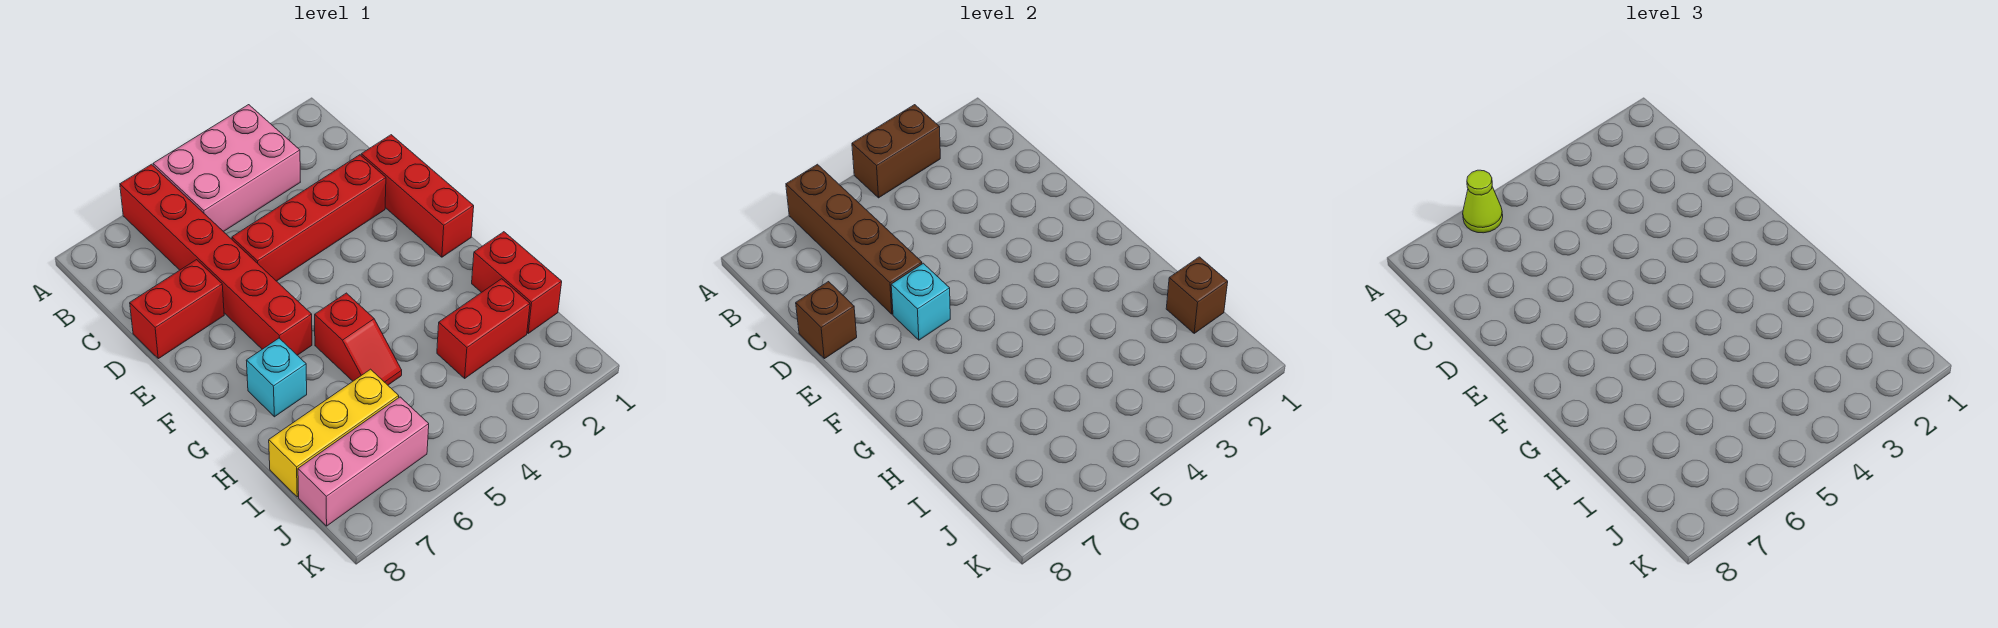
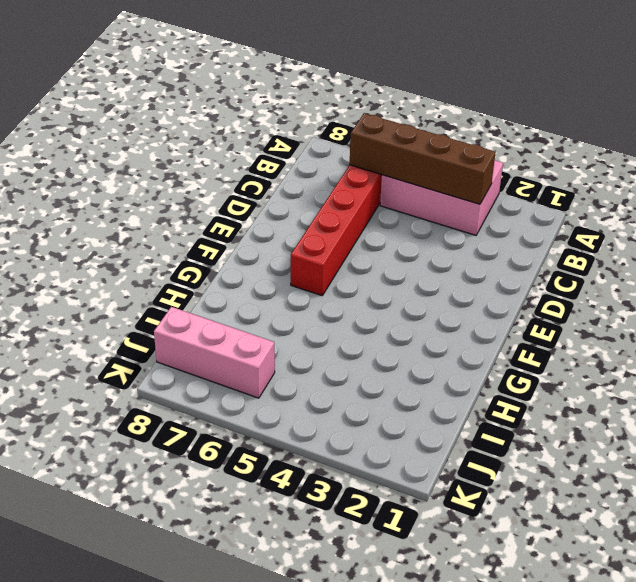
brown brick B3:B6 level 2 -> brown brick A6:D6 level 2
none -> red brick D1:F1 level 1
none -> red brick D2:D5 level 1
none -> red brick D7:D8 level 1

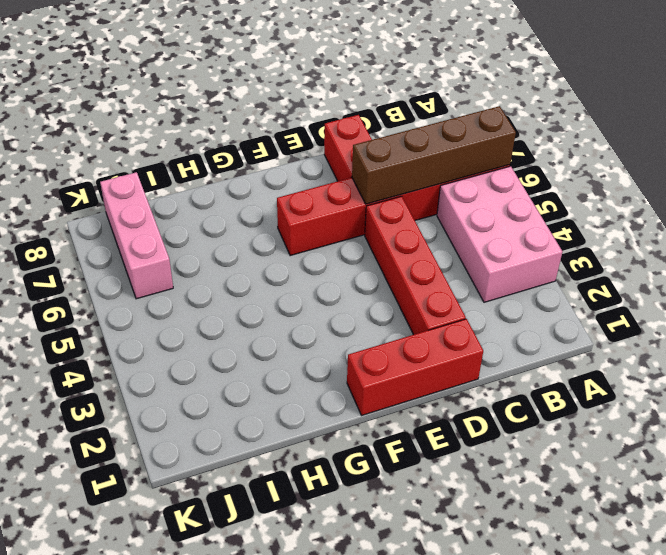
none -> red slope G5:H5 level 1 top G
none -> cyan brick G7 level 1
none -> red brick H1:I1 level 1

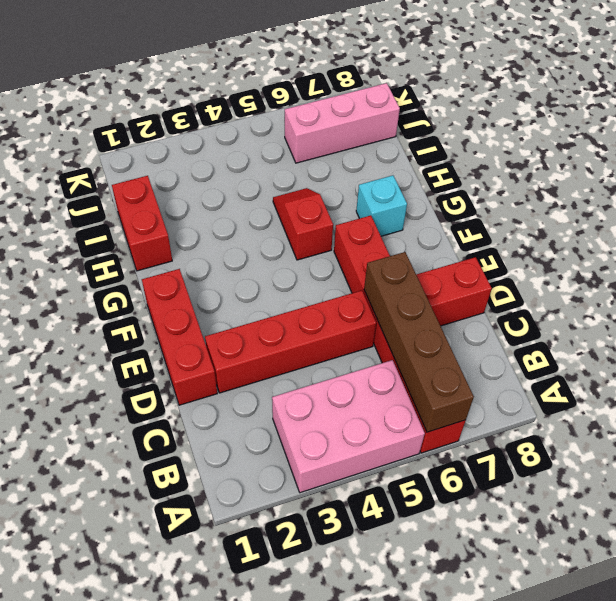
none -> red brick I2:I3 level 1
none -> yellow brick I6:I8 level 1
none -> brown brick A3:A4 level 2

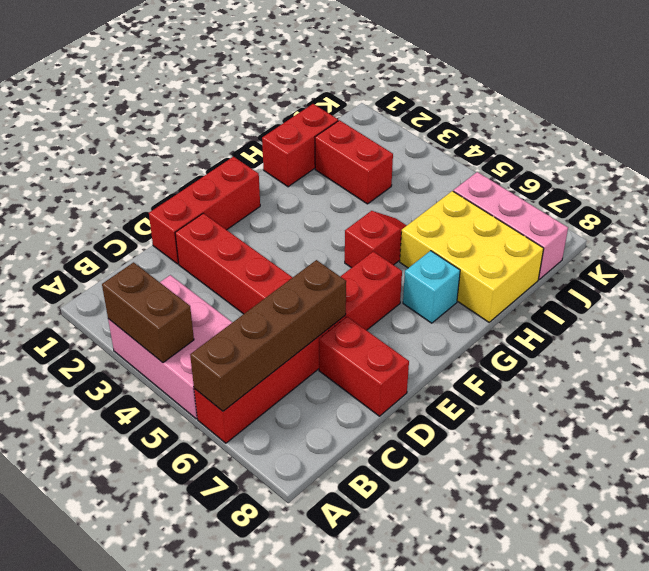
yellow brick H6:I8 level 1 -> yellow brick I6:I8 level 1
none -> brown brick D8 level 2
none -> cyan brick E6 level 2
none -> brown brick I1 level 2

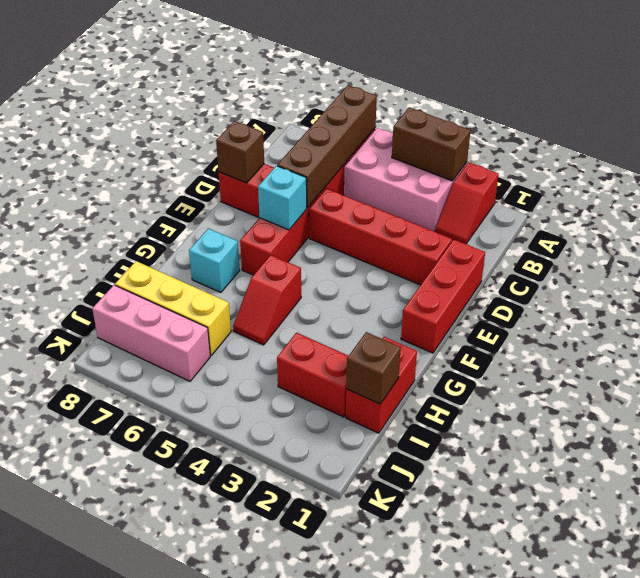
red slope A2:B2 level 1 top A -> none
none -> lime cone A6 level 3

